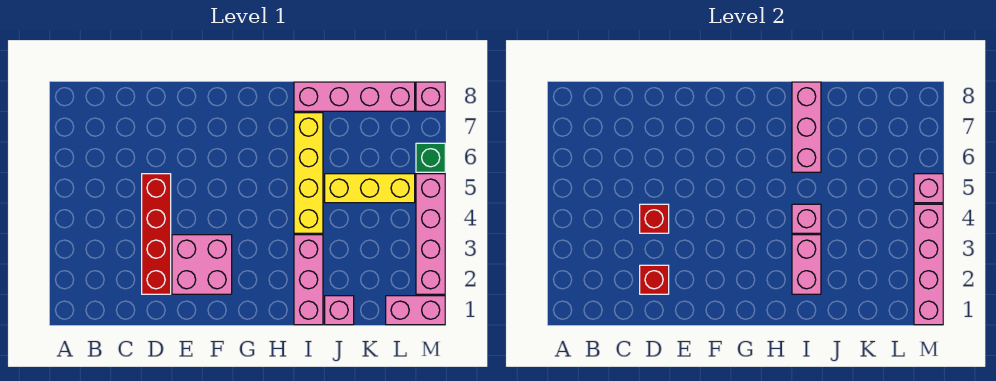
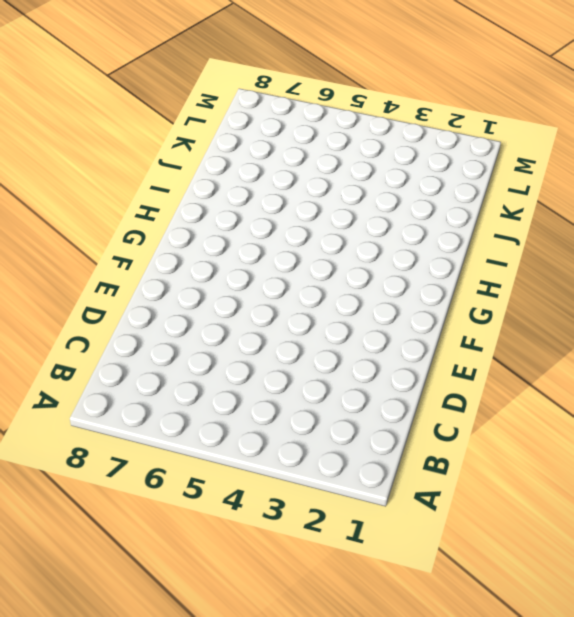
none -> red brick D2:D5 level 1
none -> pink brick E2:F3 level 1
none -> pink brick I1:I3 level 1

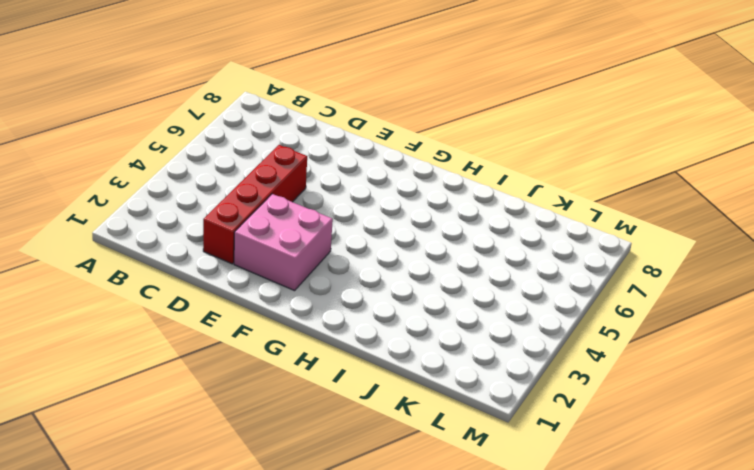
none -> pink brick I1:I3 level 1
none -> yellow brick I4:I7 level 1
none -> pink brick I8:L8 level 1

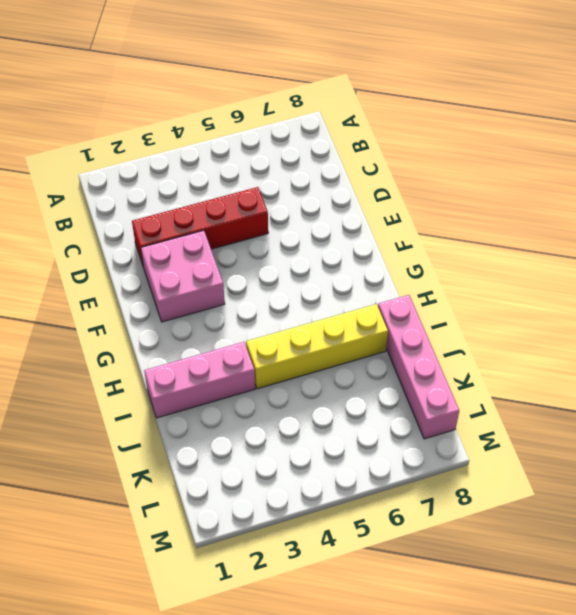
none -> pink brick J1 level 1
none -> yellow brick J5:L5 level 1
none -> pink brick L1:M1 level 1

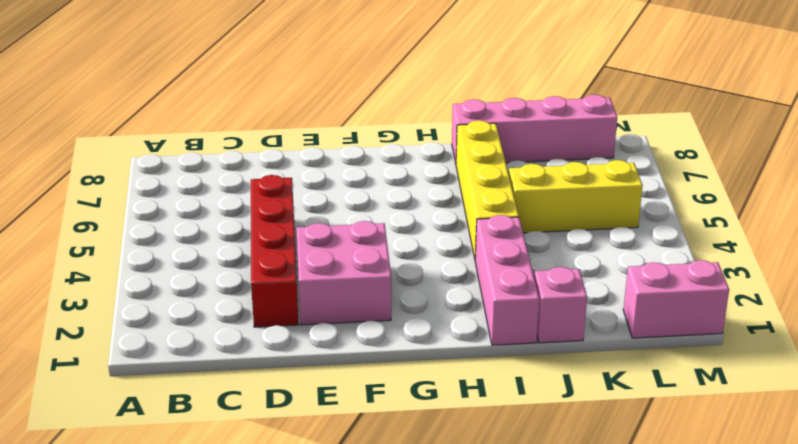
none -> pink brick M2:M5 level 1
none -> green brick M6 level 1
none -> pink brick M8 level 1

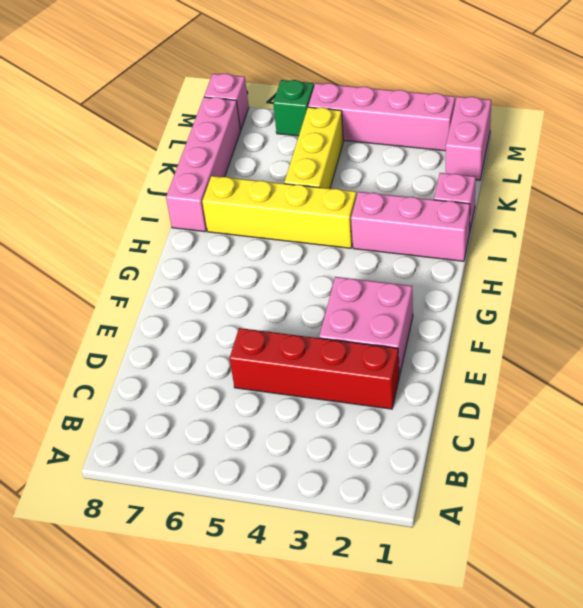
none -> red brick D2 level 2
none -> red brick D4 level 2
none -> pink brick I2:I3 level 2

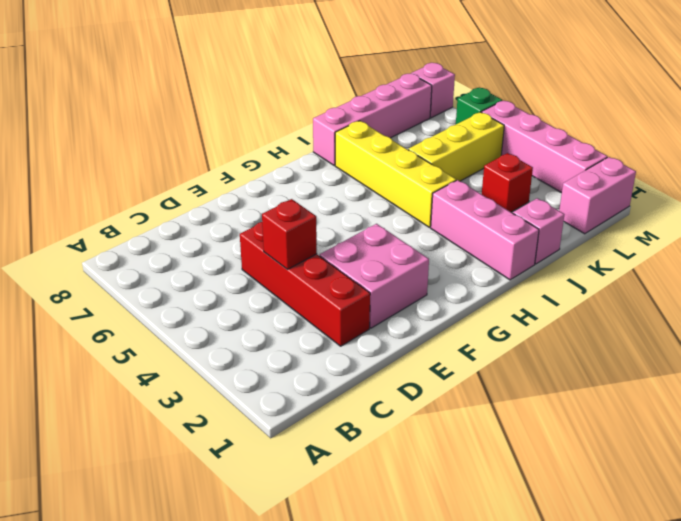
red brick K3 level 1 -> red brick D2 level 2
none -> pink brick I2:I3 level 2
none -> pink brick I4 level 2
none -> pink brick I6:I8 level 2

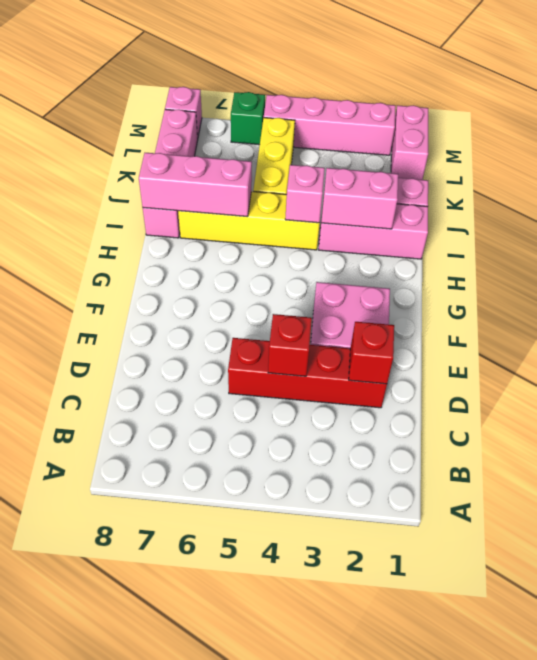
none -> pink brick M1:M4 level 2
none -> pink brick M5 level 2

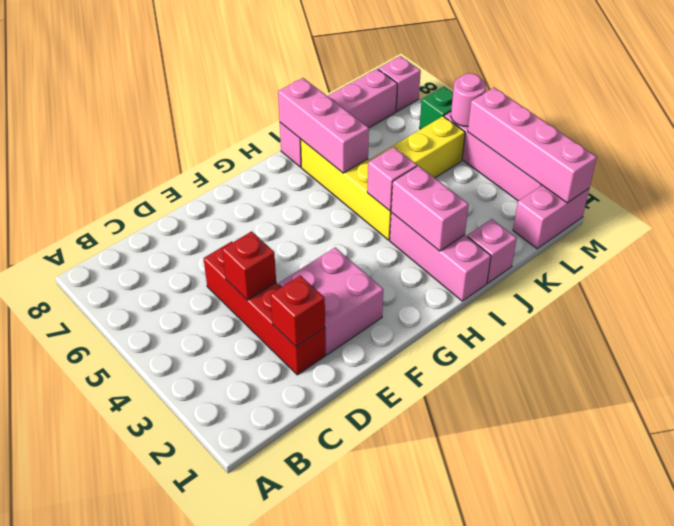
pink round brick M5 level 2 -> pink brick M5 level 2

